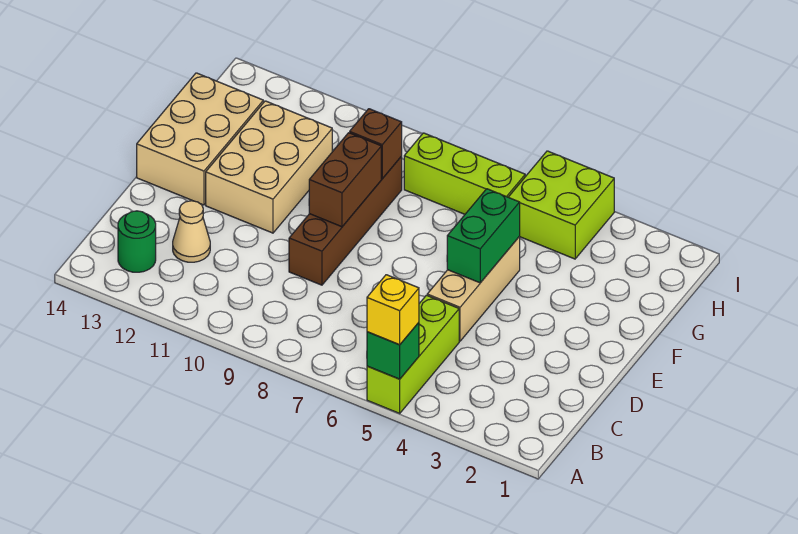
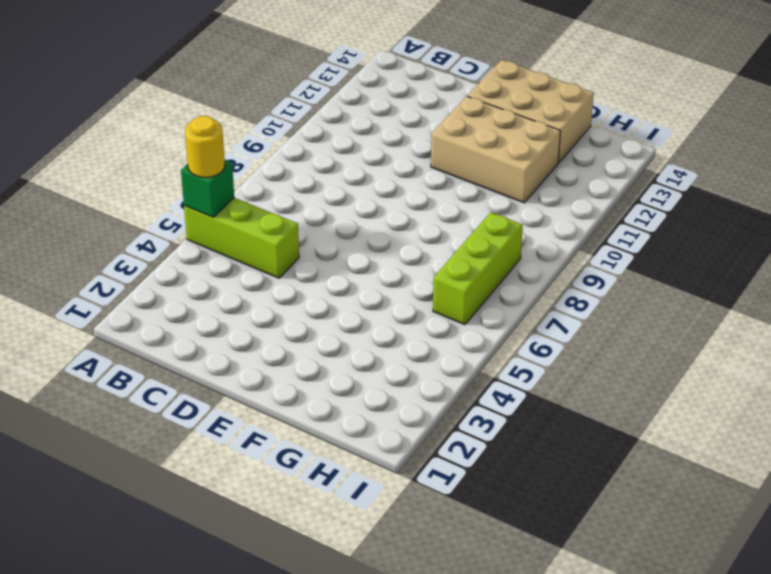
yellow round brick A5 level 3 -> yellow brick A5 level 3
none -> green round brick B13 level 1
none -> tan cone C12 level 1
none -> tan brick D5:F5 level 1

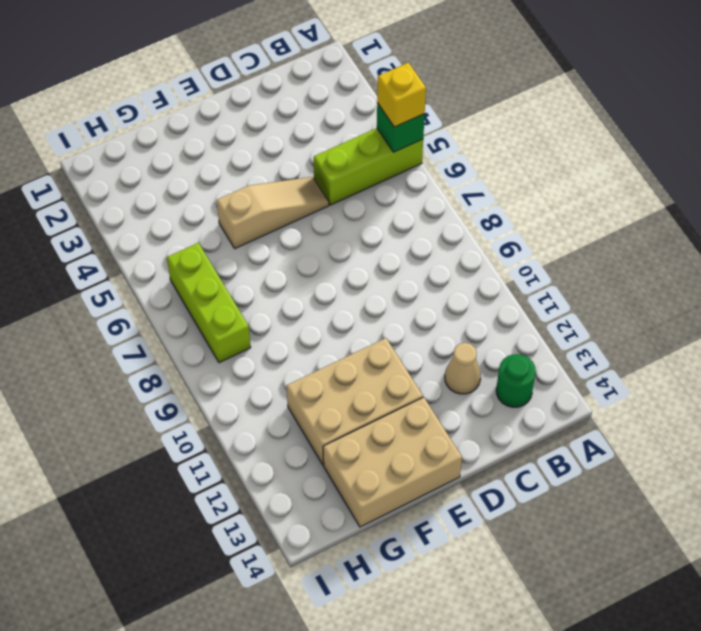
tan slope D5:F5 level 1 top F -> tan brick D5:F5 level 1
none -> brown brick D9:G9 level 1
none -> lime brick H4:I5 level 1
none -> green brick E5:F5 level 2

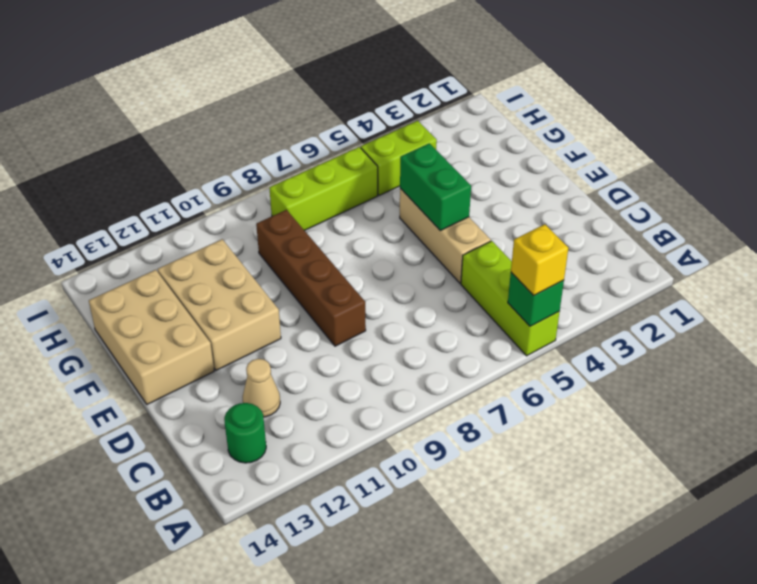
lime brick H4:H5 level 1 -> lime brick H4:I5 level 1
none -> brown brick E9:F9 level 2
none -> brown brick G9 level 2

